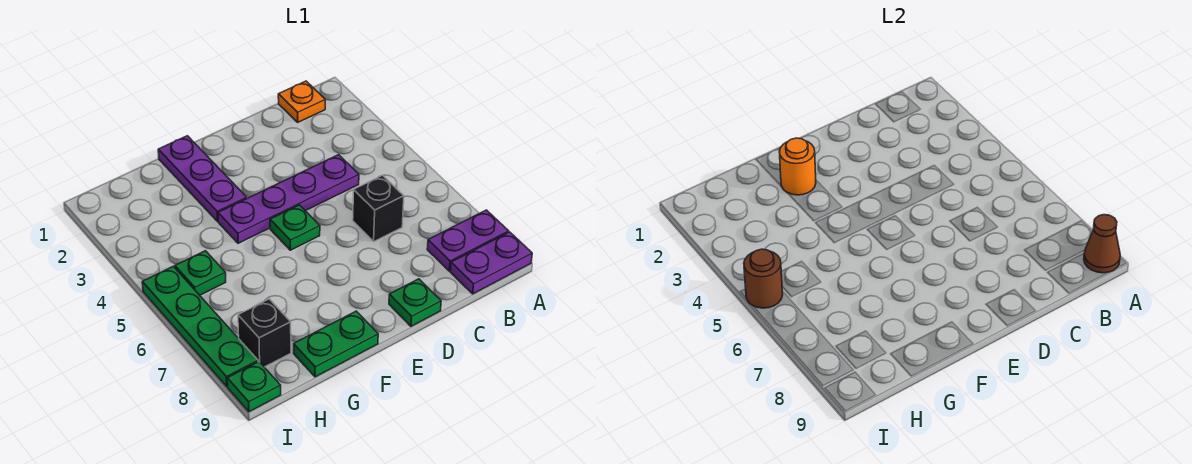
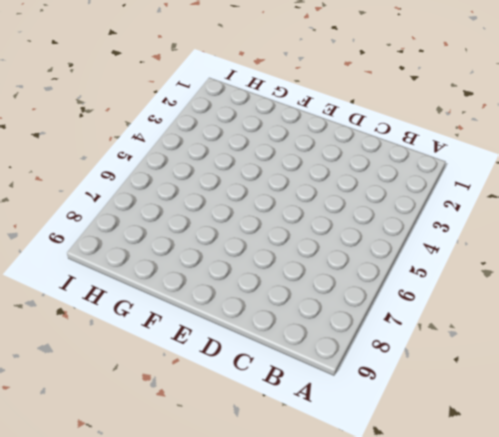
none -> purple plate A8:B8 level 1
none -> purple plate A9:B9 level 1
none -> orange plate B1 level 1

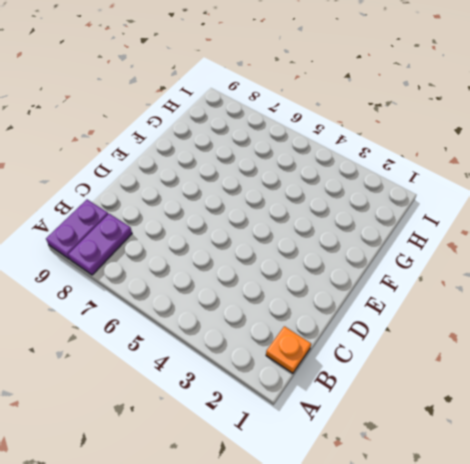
none -> purple plate C4:F4 level 1
none -> black brick C6 level 1
none -> green plate D9 level 1

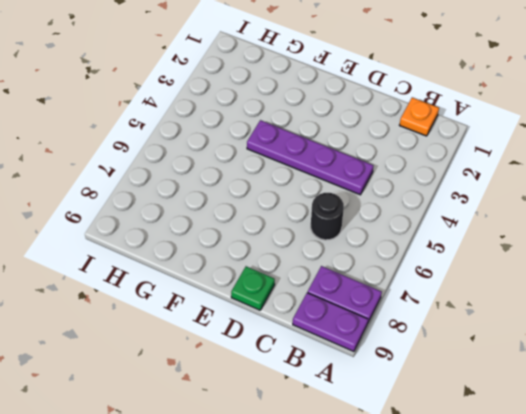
black round brick C6 level 1 -> black brick C6 level 1
none -> green plate E5 level 1
none -> purple plate F1:F3 level 1
none -> green plate F9:G9 level 1

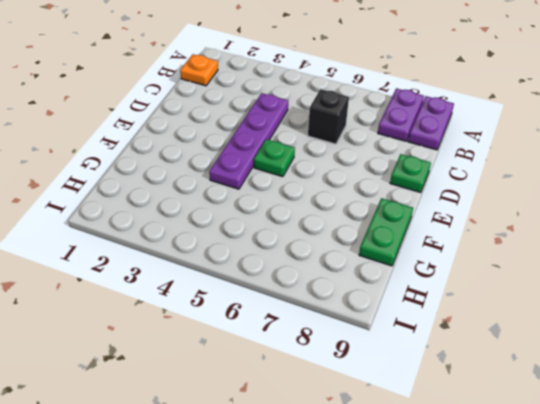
none -> purple plate F1:F3 level 1
none -> green plate H5 level 1
none -> black brick H8 level 1

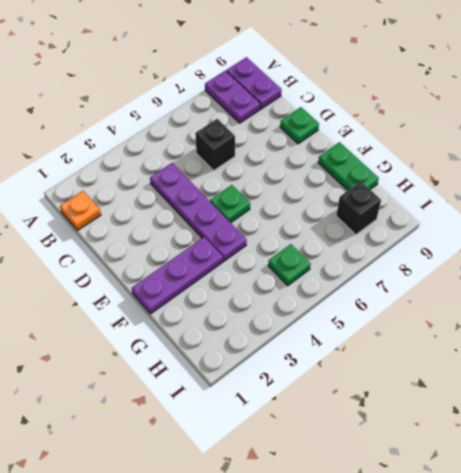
none -> green plate I5:I8 level 1
none -> green plate I9 level 1
none -> brown cone A9 level 2

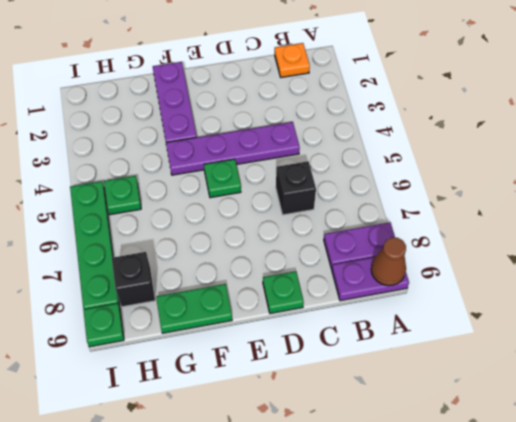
none -> orange round brick F2 level 2
none -> brown round brick I5 level 2

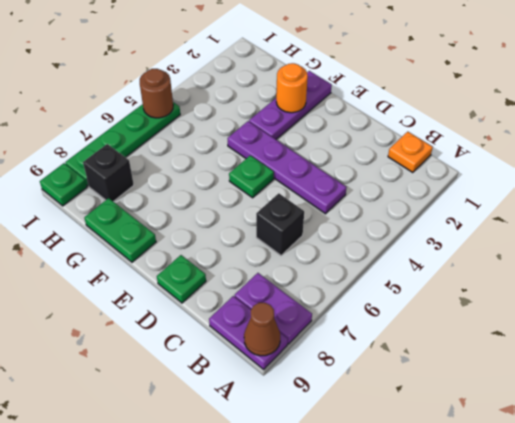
none -> green plate H5 level 1

